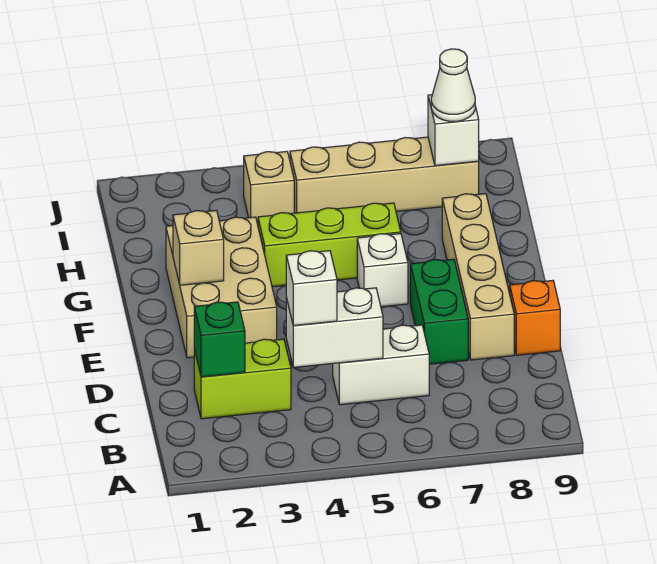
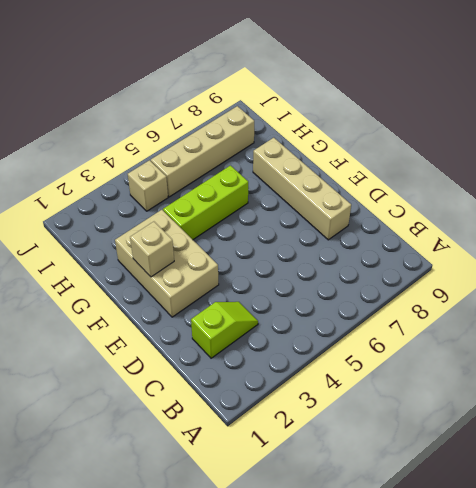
lime slope C2:C3 level 1 top 2 -> lime brick C2:C3 level 1
none -> white brick C5:C6 level 1
none -> green brick D7:E7 level 1
none -> orange brick D9 level 1

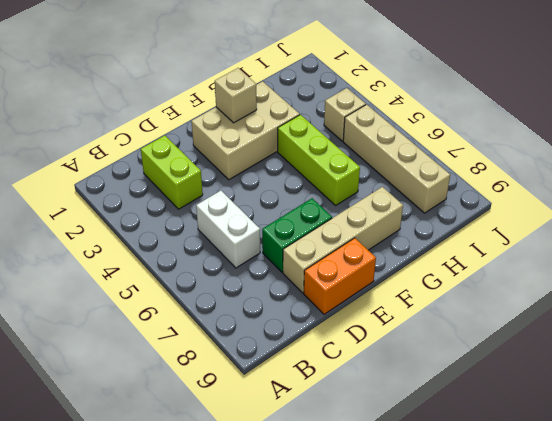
orange brick D9:E9 level 1 -> orange brick D9 level 1
none -> white brick F6 level 1
none -> green brick C2 level 2
none -> white brick C4:C5 level 2

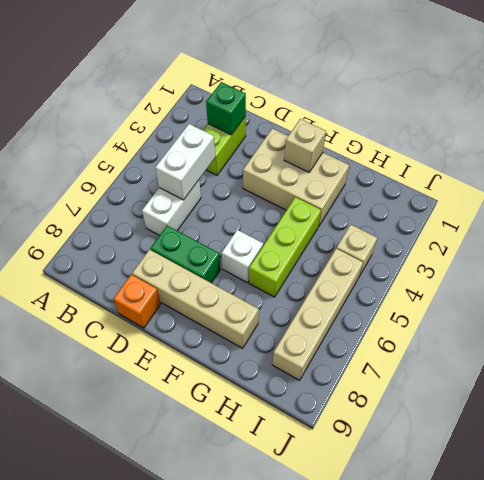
none -> white brick I8 level 2
none -> white brick C4 level 3
none -> white cone I8 level 3

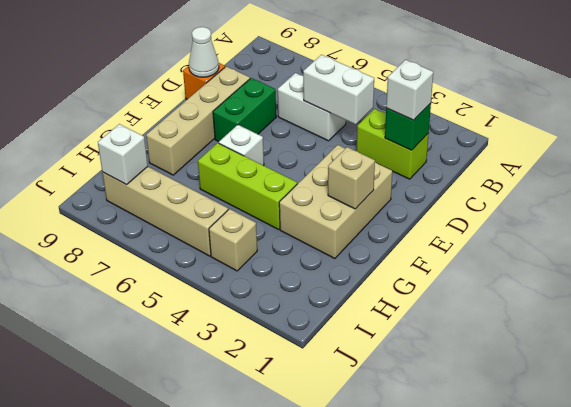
white brick C2 level 3 -> white brick C4 level 3
white cone D9 level 2 -> white cone I8 level 3

